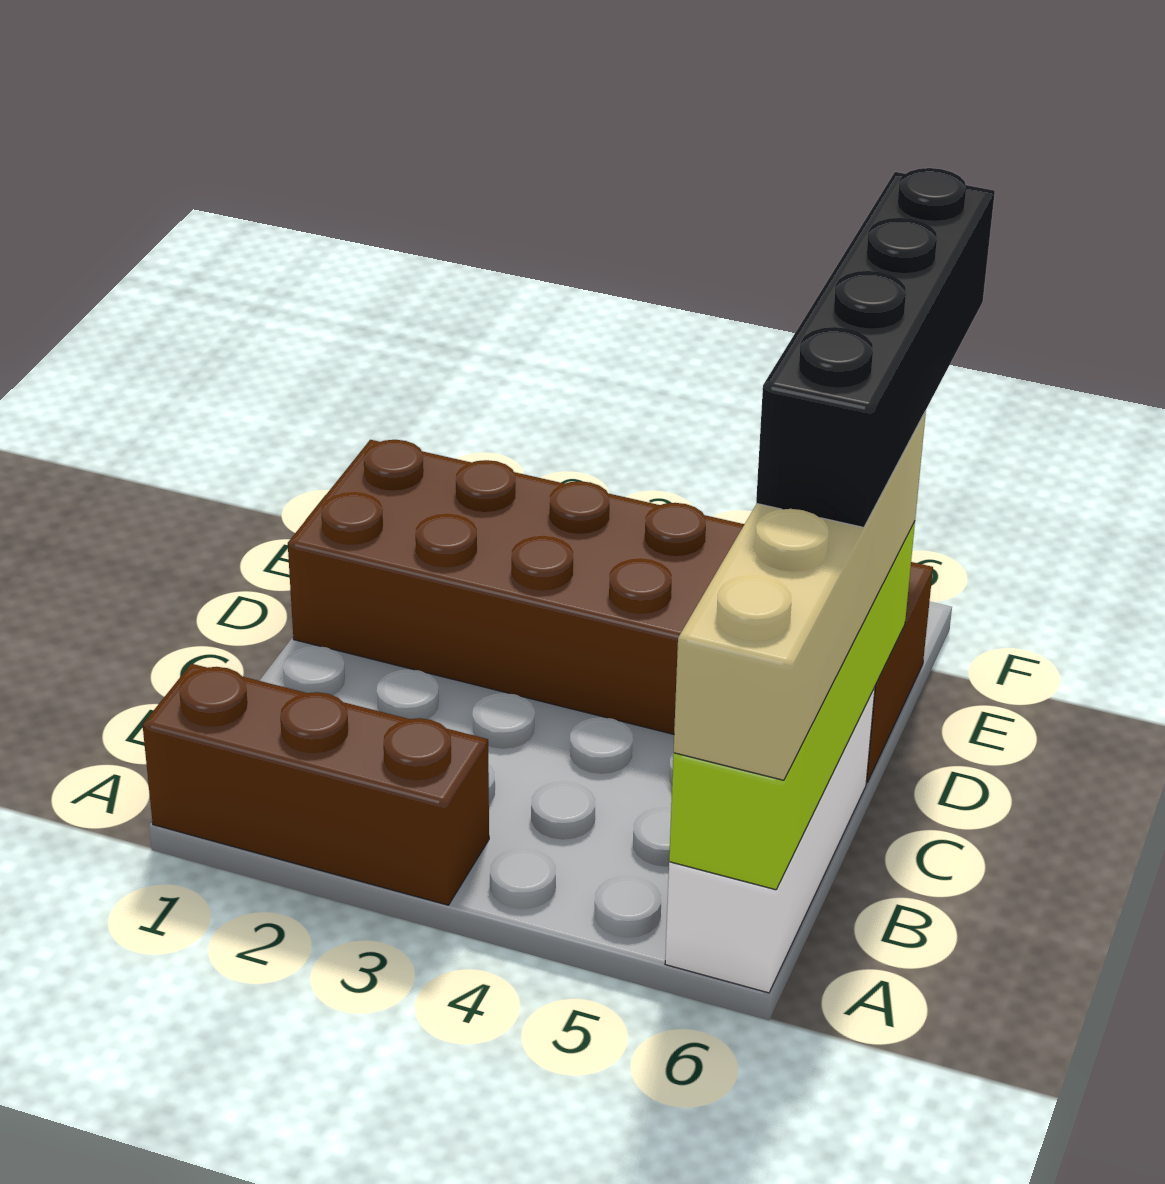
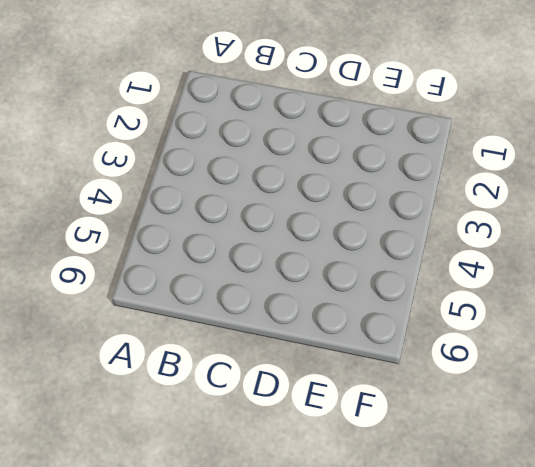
none -> brown brick A1:A3 level 1
none -> white brick A6:C6 level 1

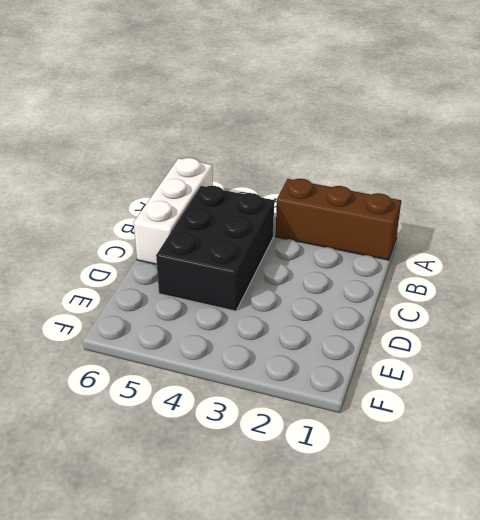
black brick B4:D5 level 1 -> brown brick D1:E6 level 1
none -> lime brick A6:D6 level 2
none -> tan brick A6:D6 level 3

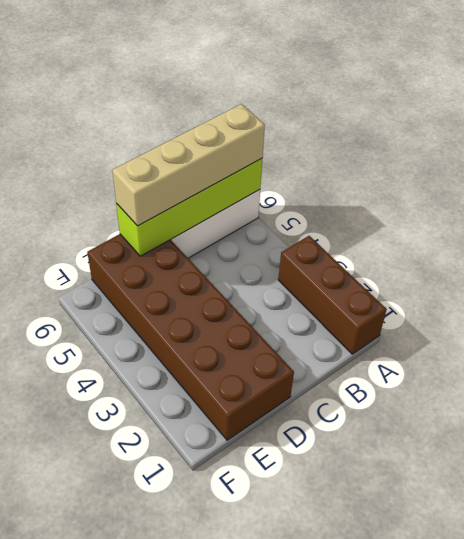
none -> black brick C6:F6 level 4

